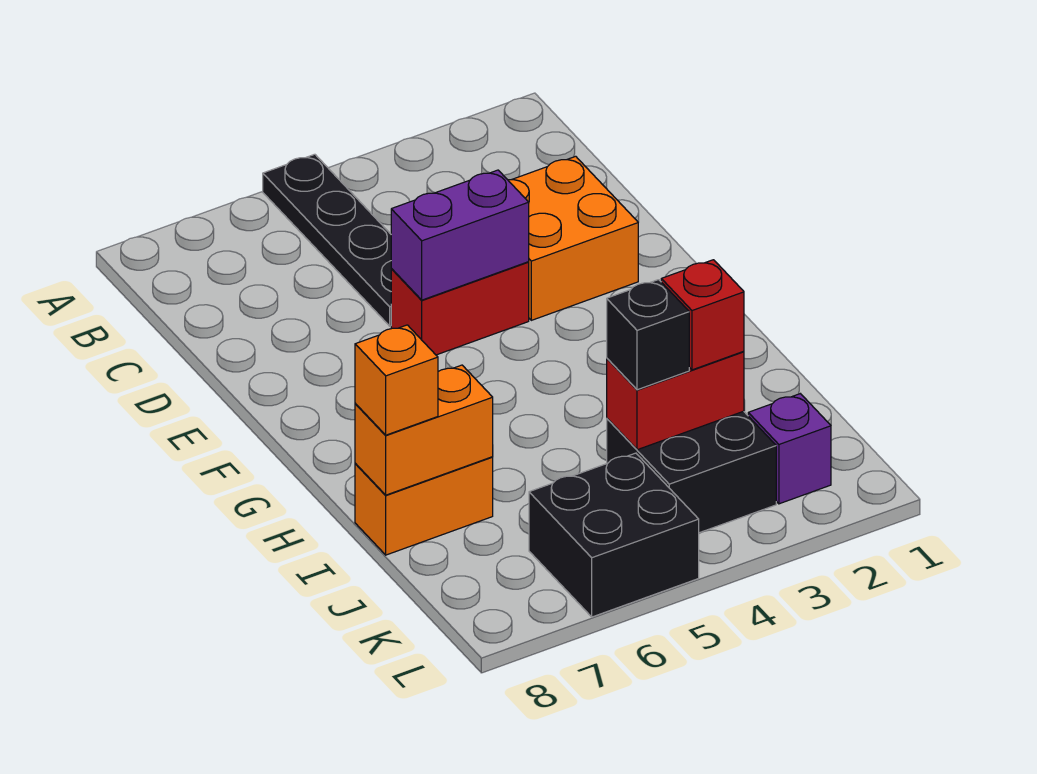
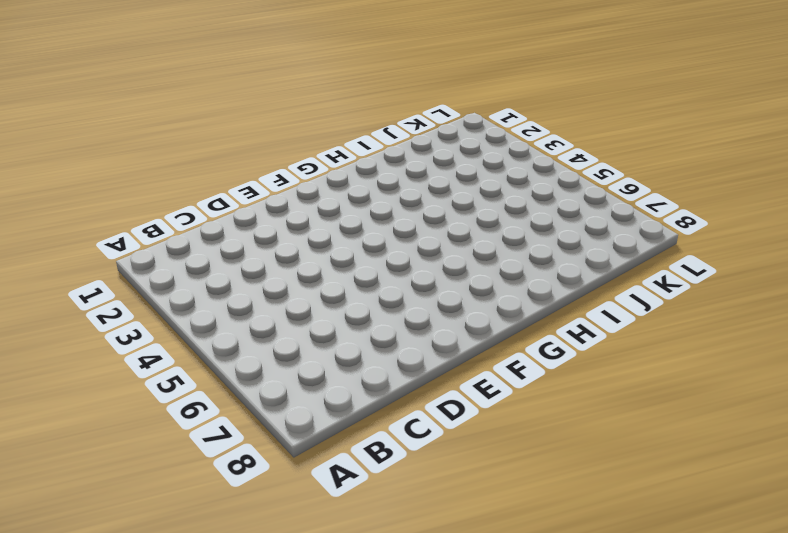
none -> black plate A5:D5 level 1
none -> orange brick D2:E3 level 1
none -> red brick E4:E5 level 1

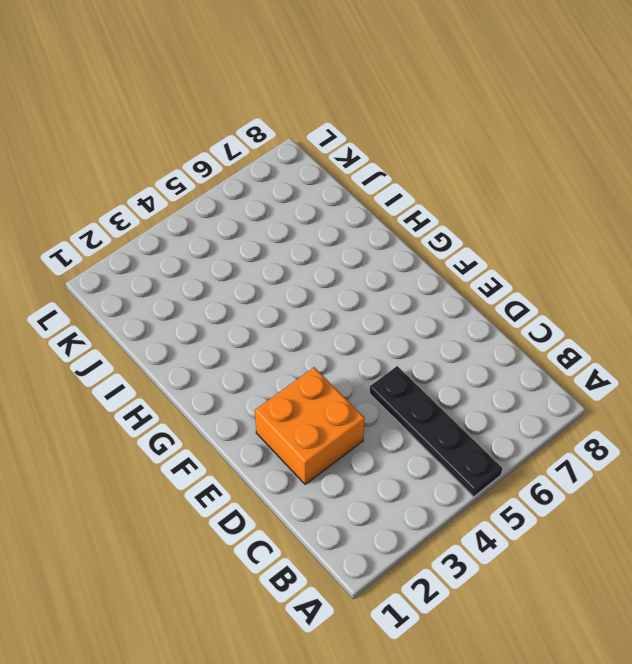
none -> red brick E4:E5 level 1
none -> orange brick I7:I8 level 1
none -> black brick J3:K4 level 1

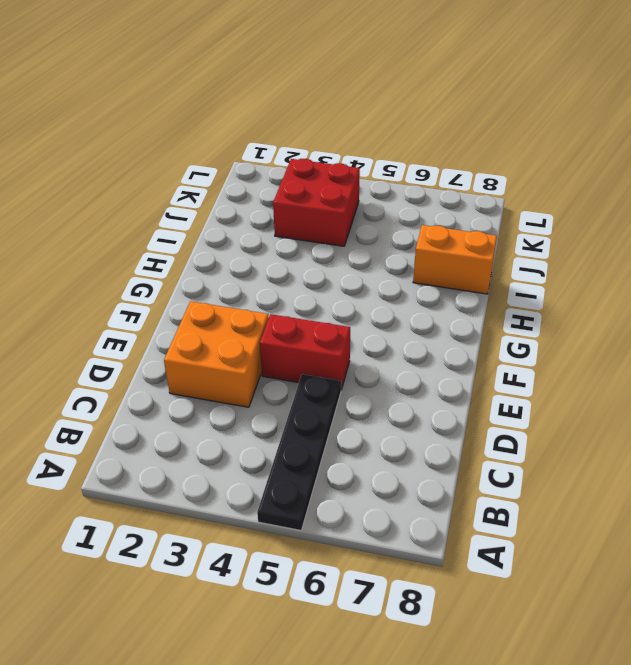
red brick J3:K4 level 1 -> black brick J3:K4 level 1
none -> purple brick K2 level 1
none -> black brick K5:L6 level 1
none -> purple brick E4:E5 level 2

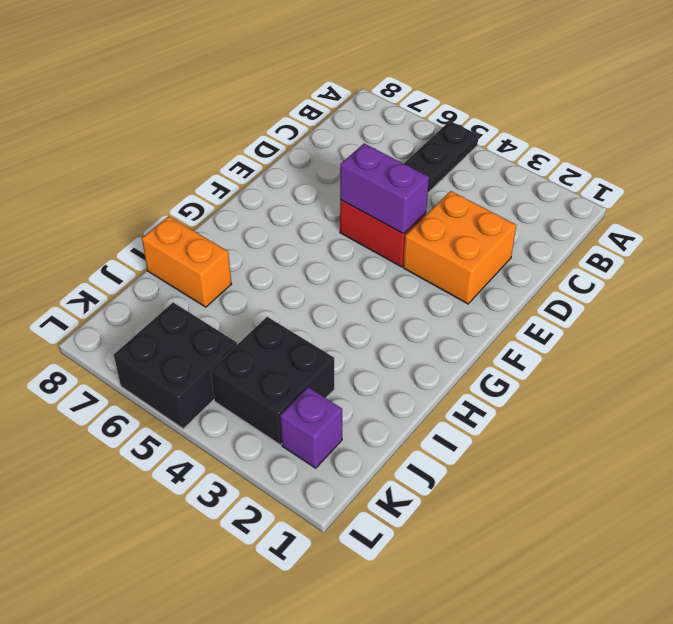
none -> orange brick I7:I8 level 2
none -> red brick J3:J4 level 2
none -> orange brick I8 level 3

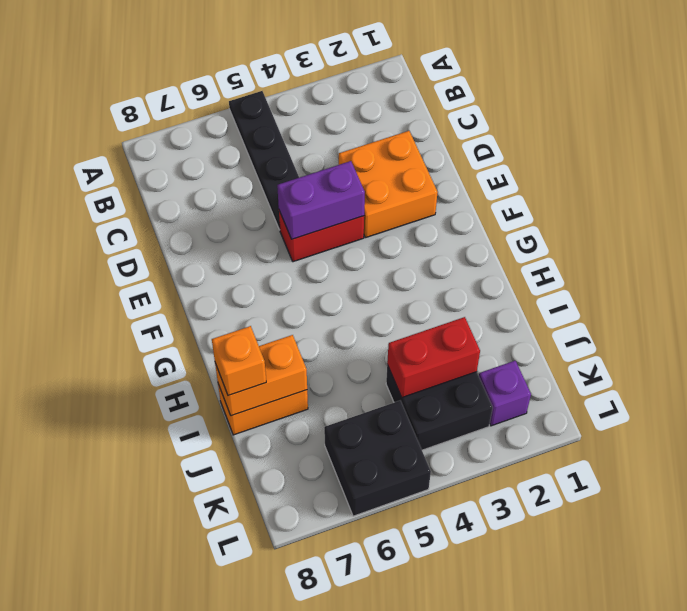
none -> red brick J3 level 3
none -> black brick J4 level 3

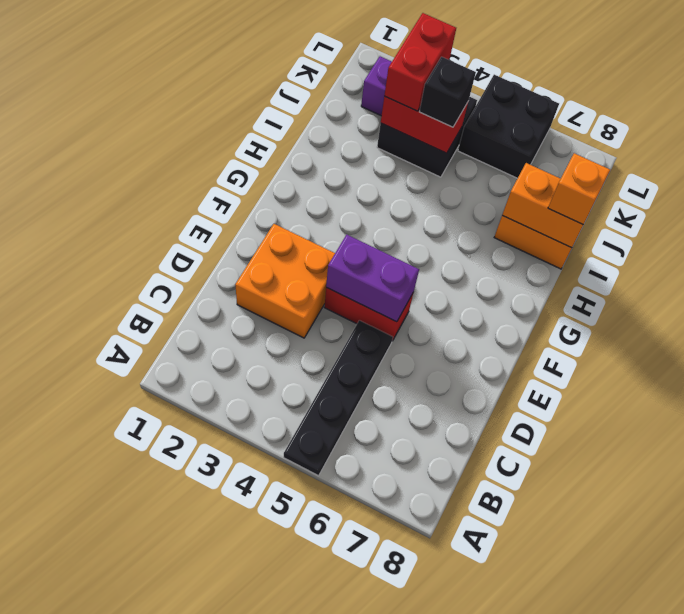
red brick J3:K3 level 3 -> red brick J3 level 3

